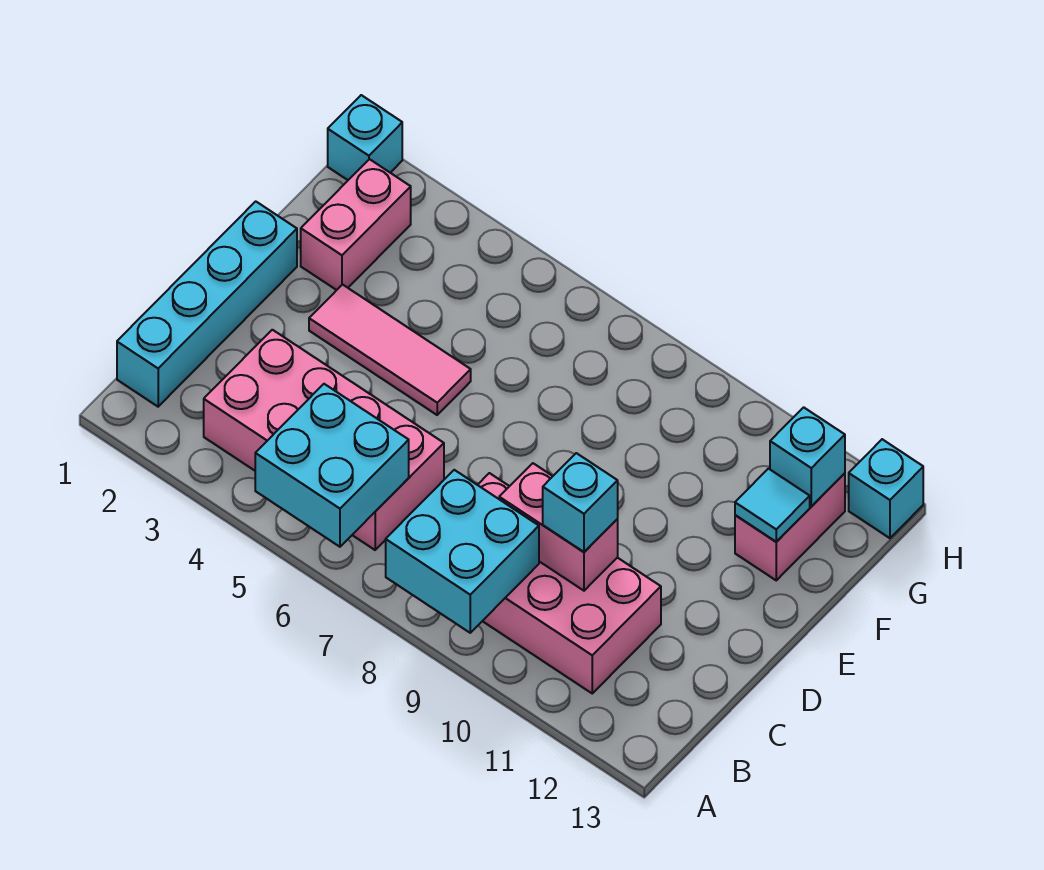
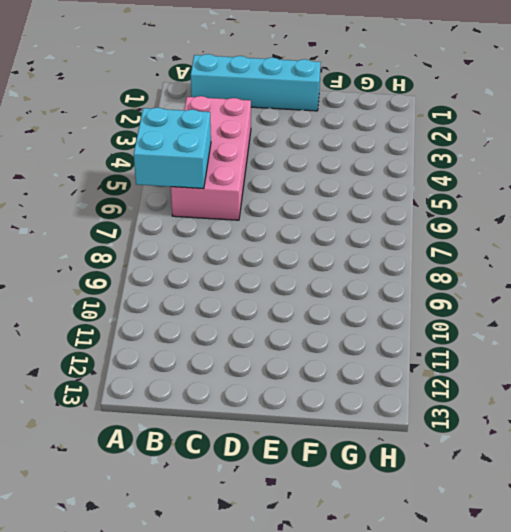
none -> pink brick B8:C11 level 1
none -> pink tile E3:E5 level 1
none -> pink brick F2:G2 level 1

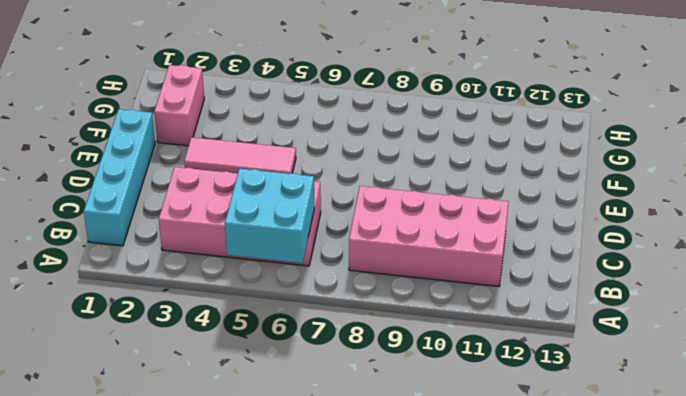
none -> pink brick F12:G12 level 1
none -> cyan brick H1 level 1
none -> cyan brick H13 level 1

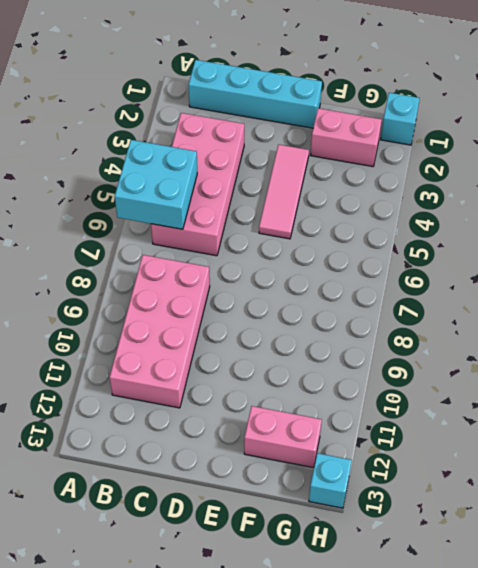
none -> cyan brick A8:B9 level 2
none -> pink brick C9:C10 level 2
none -> cyan tile F12 level 2

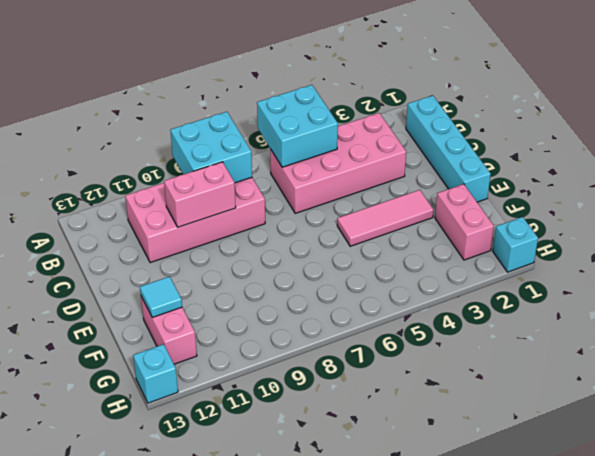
none -> cyan brick G12 level 2
none -> cyan brick C10 level 3

